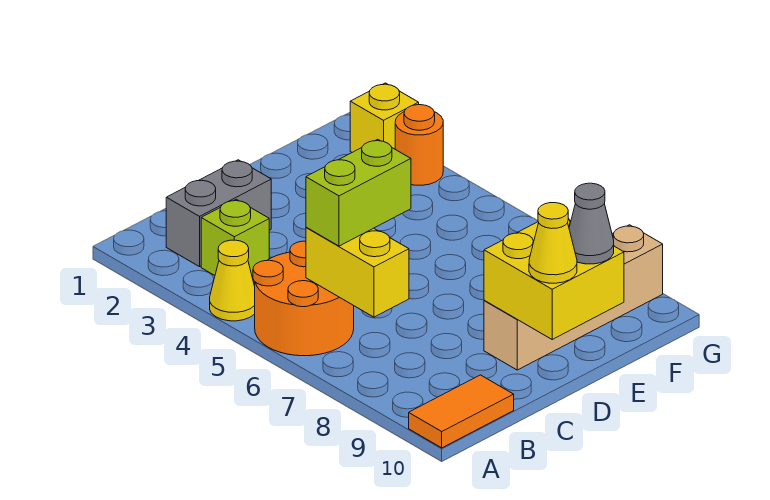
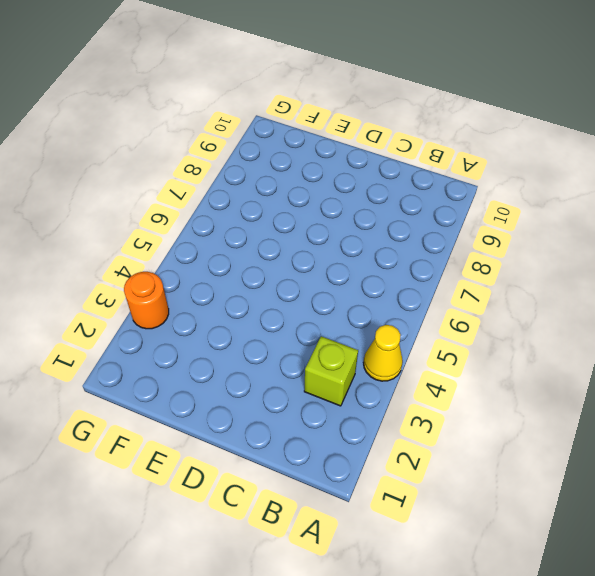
none -> orange round brick A5:B6 level 1
none -> orange tile A10:B10 level 1
none -> grey brick B2:C2 level 1

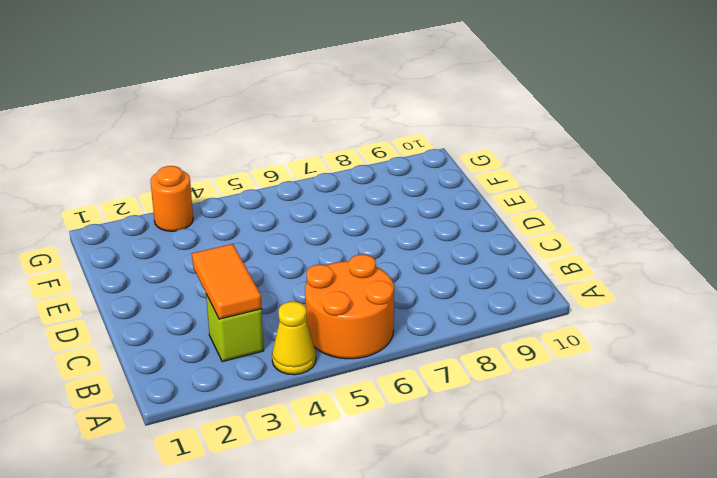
orange tile B3:C3 level 2 -> orange tile A10:B10 level 1
none -> grey brick B2:C2 level 1
none -> tan brick D9:G9 level 1
none -> yellow brick G2 level 1

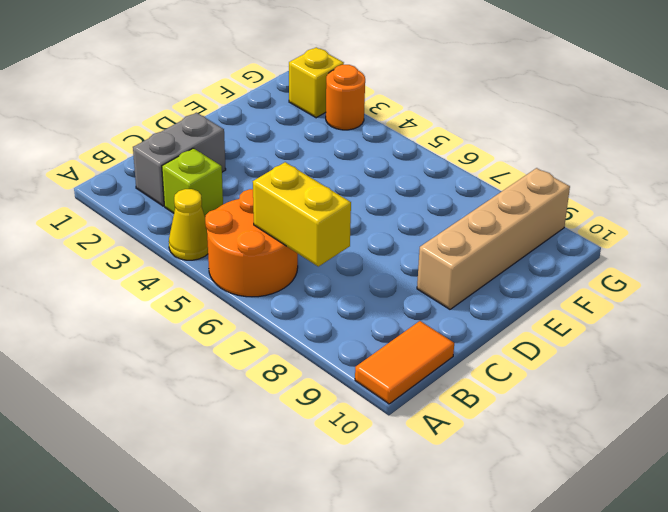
none -> yellow brick D9:E10 level 2
none -> lime brick B6:C6 level 3
none -> yellow cone D10 level 3

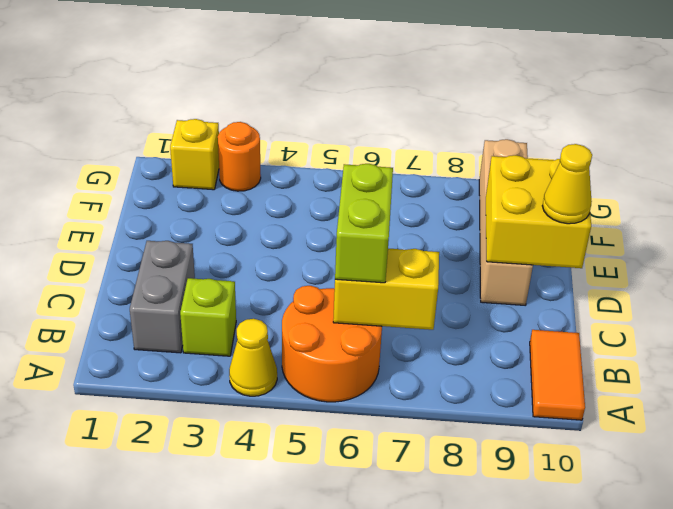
none -> grey cone E10 level 3

